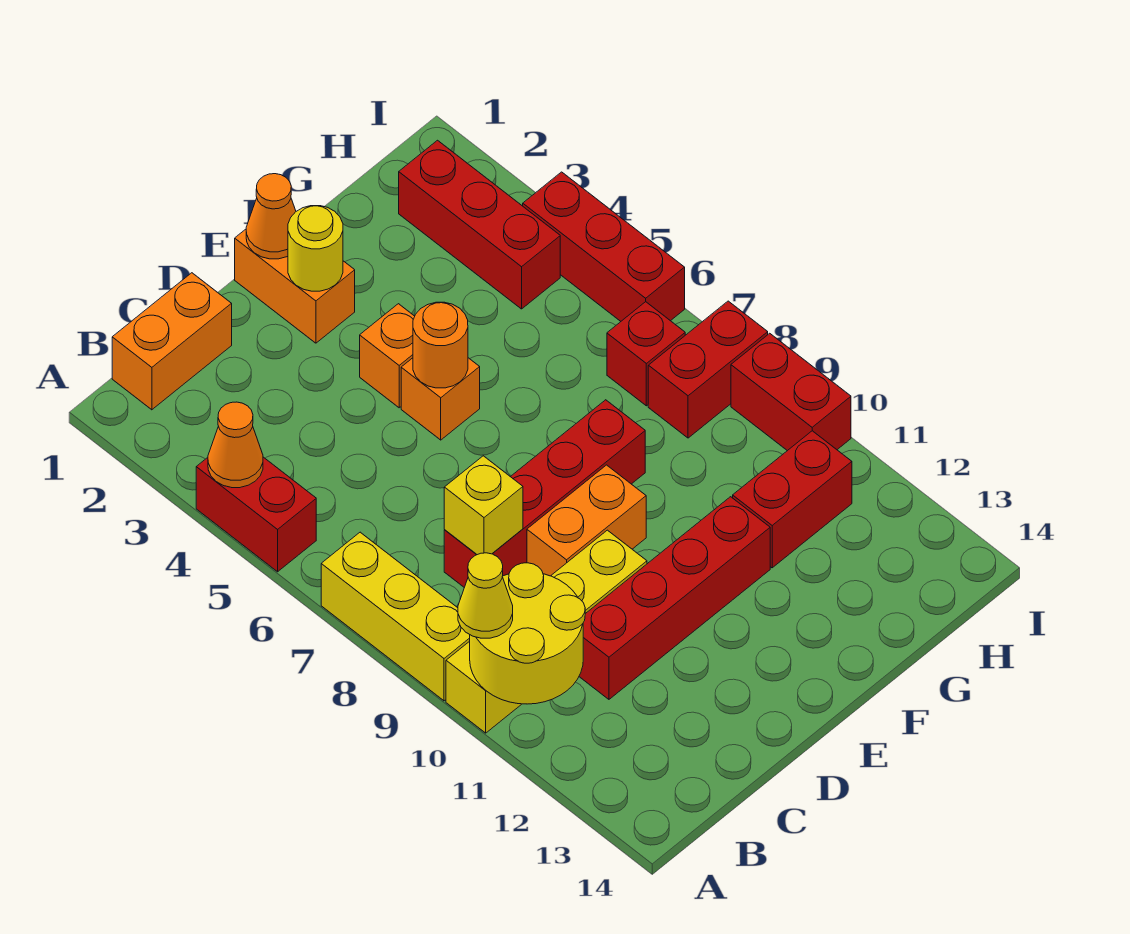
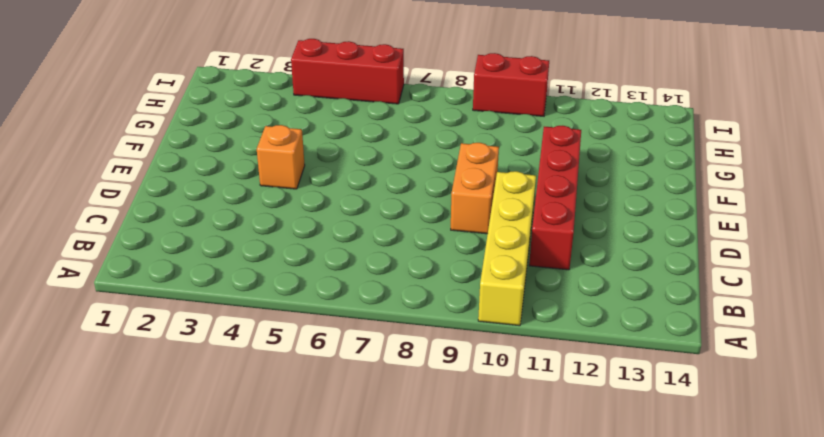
none -> red brick A4:A5 level 1
none -> yellow brick A7:A9 level 1
none -> orange brick B1:C1 level 1

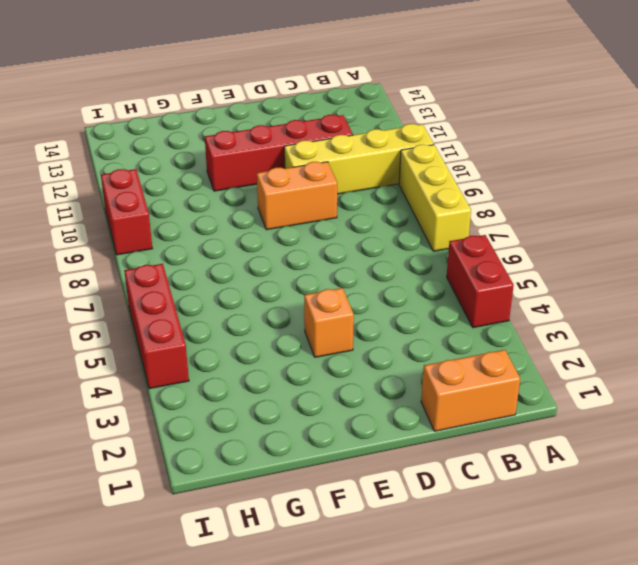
none -> red brick C8:F8 level 1
none -> orange brick E1:E2 level 1
none -> orange brick E5 level 1

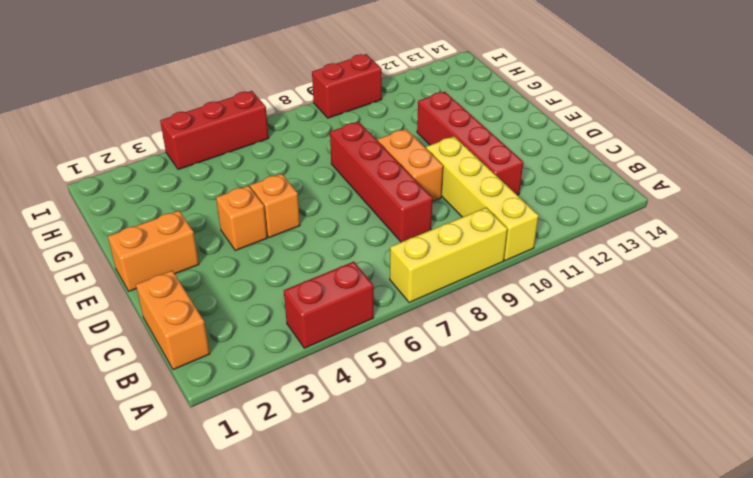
none -> red brick G11:H11 level 1
none -> red brick H2:H4 level 1
none -> red brick H7 level 1

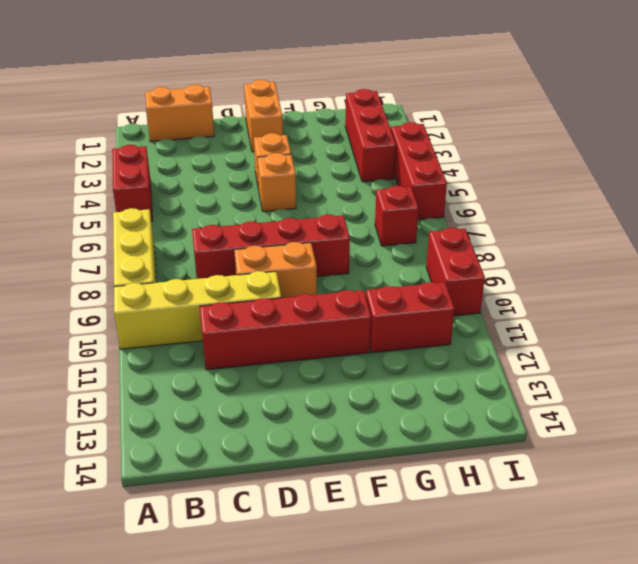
none -> red brick H8:I8 level 1
none -> orange cone A4 level 2
none -> yellow round brick A10:B11 level 2

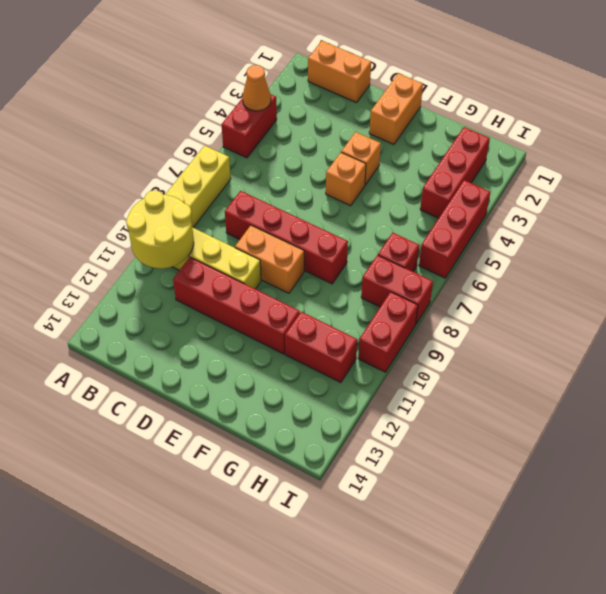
none -> yellow brick C8 level 2
none -> orange cone E1 level 2
none -> yellow round brick E2 level 2

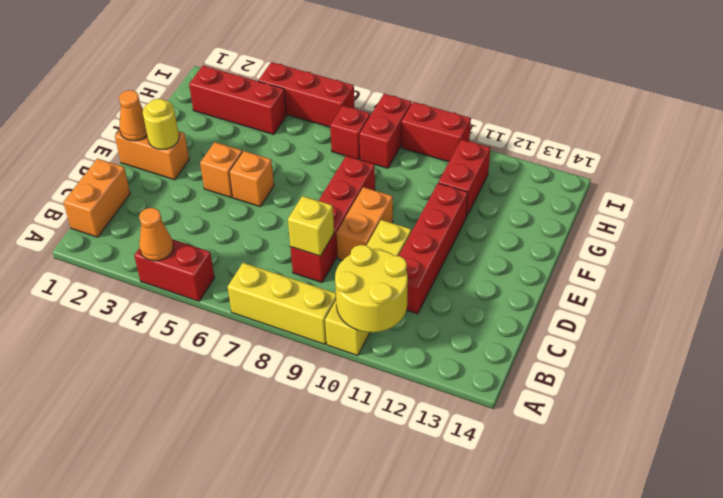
none -> orange round brick E5 level 2
none -> yellow cone A10 level 3

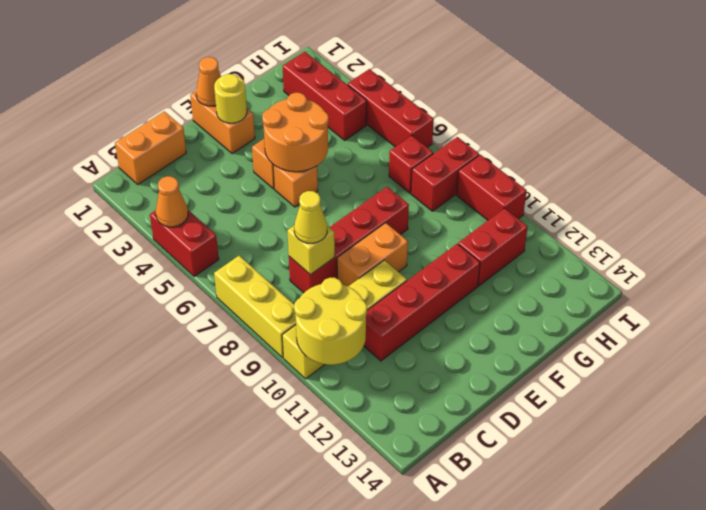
yellow cone C8 level 3 -> yellow cone A10 level 3
orange round brick E4:F5 level 2 -> orange round brick E5 level 2

